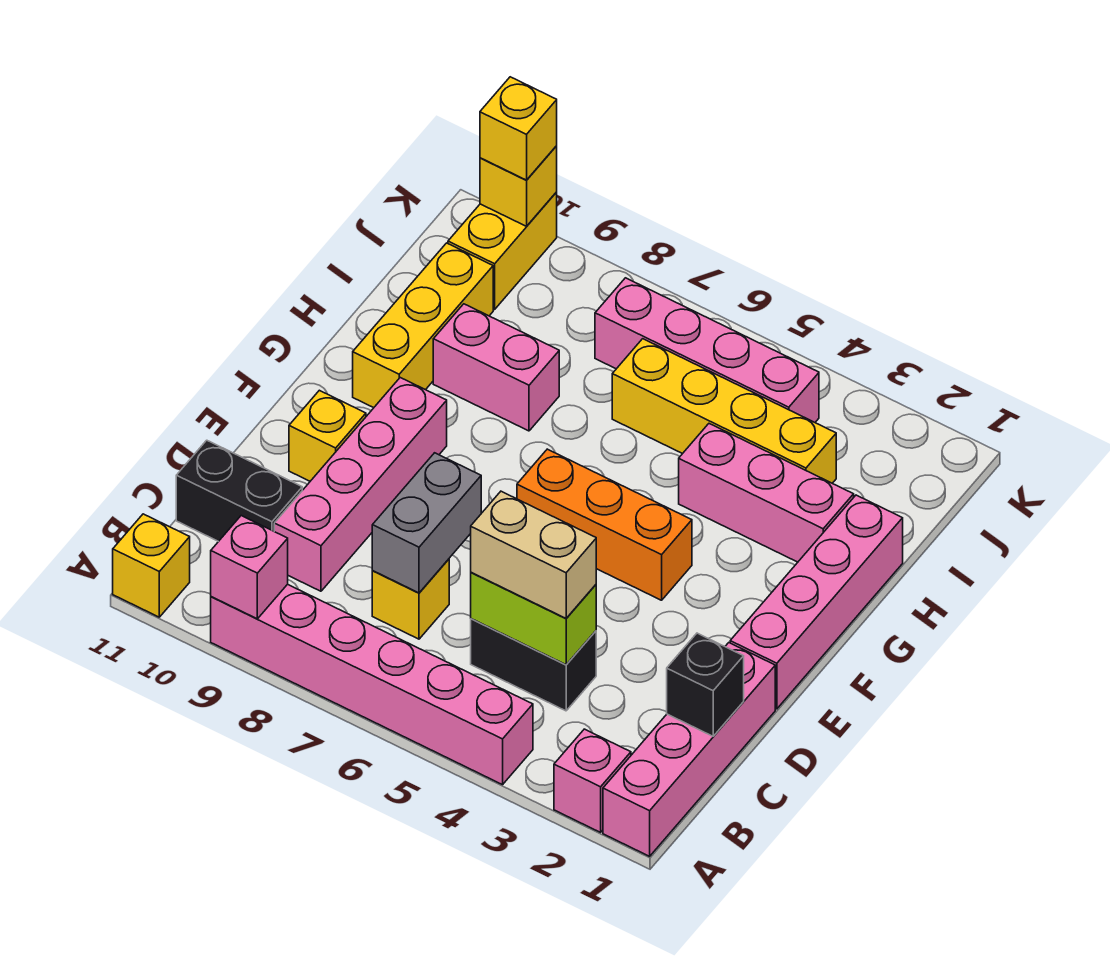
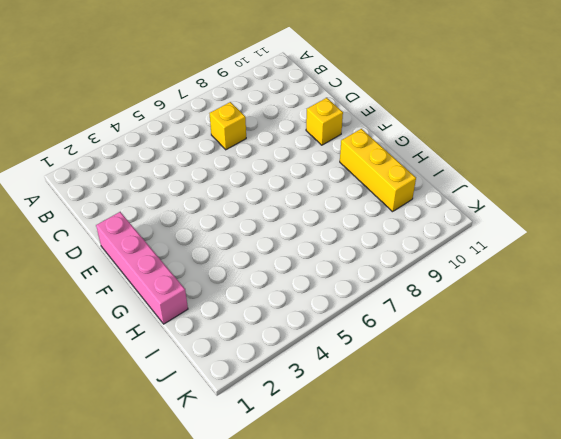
none -> pink brick A1:D1 level 1
none -> pink brick A2 level 1
none -> pink brick A4:A9 level 1

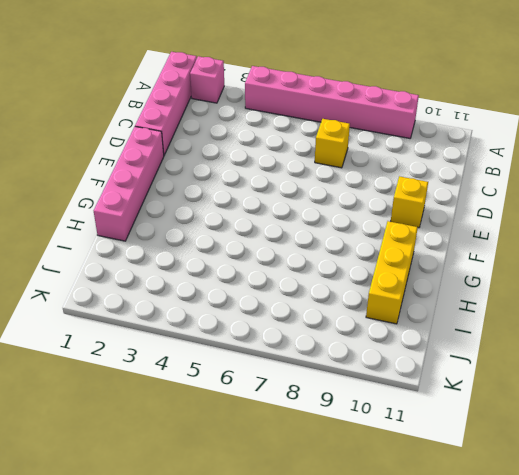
none -> yellow brick A11 level 1
none -> black brick C4:C5 level 1
none -> pink brick C9:F9 level 1

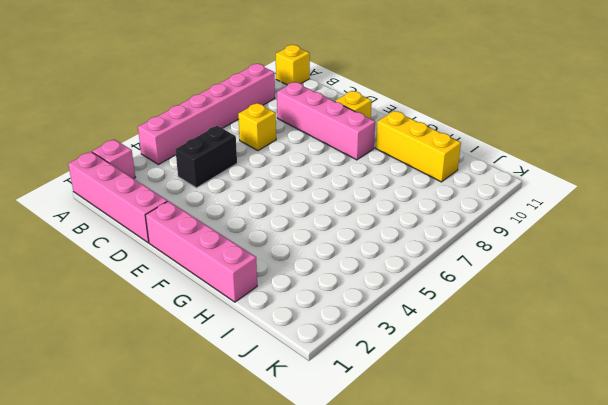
none -> black brick C10:C11 level 1
none -> orange brick F4:F6 level 1
none -> pink brick H2:H4 level 1

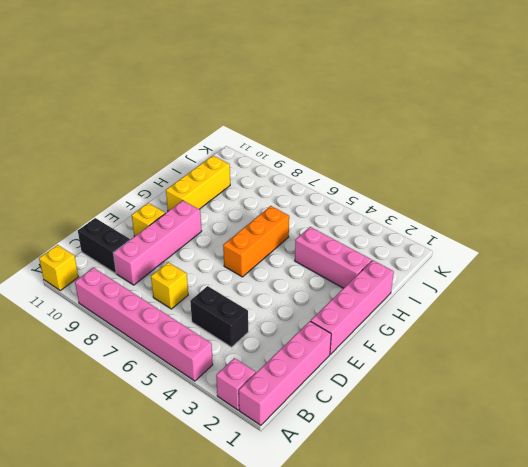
orange brick F6:H6 level 1 -> orange brick F4:F6 level 1
none -> pink brick H8:H9 level 1
none -> yellow brick I3:I6 level 1
none -> pink brick J4:J7 level 1

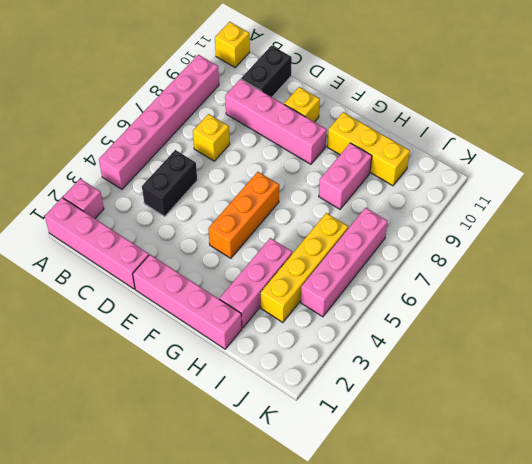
none -> yellow brick J10:K10 level 1
none -> pink brick A9 level 2
none -> black brick C1 level 2

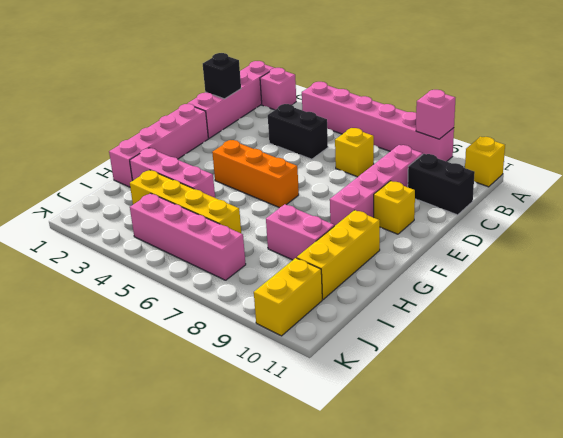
none -> lime brick C4:C5 level 2
none -> grey brick C7:D7 level 2
none -> yellow brick K10 level 2

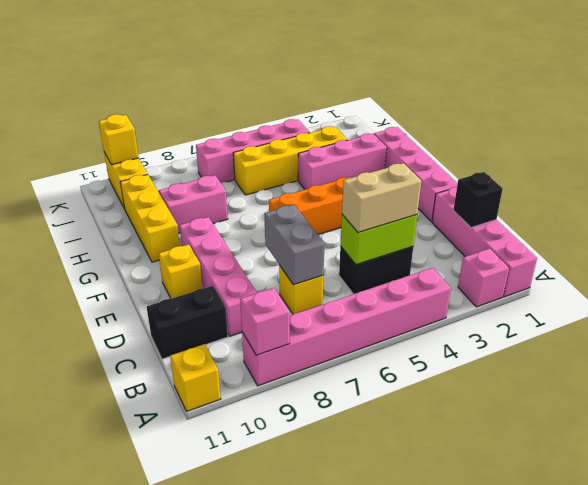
none -> yellow brick K10 level 3

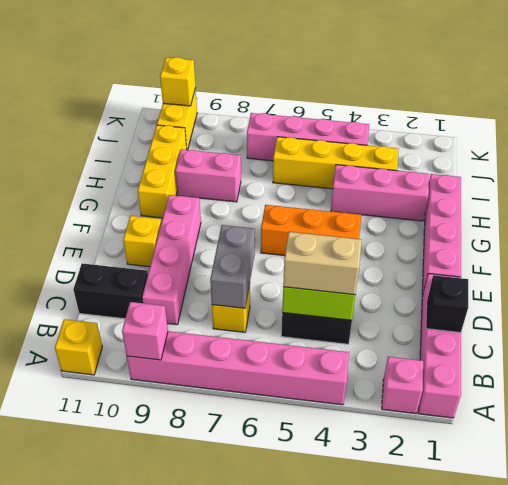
none -> yellow brick K10 level 3

